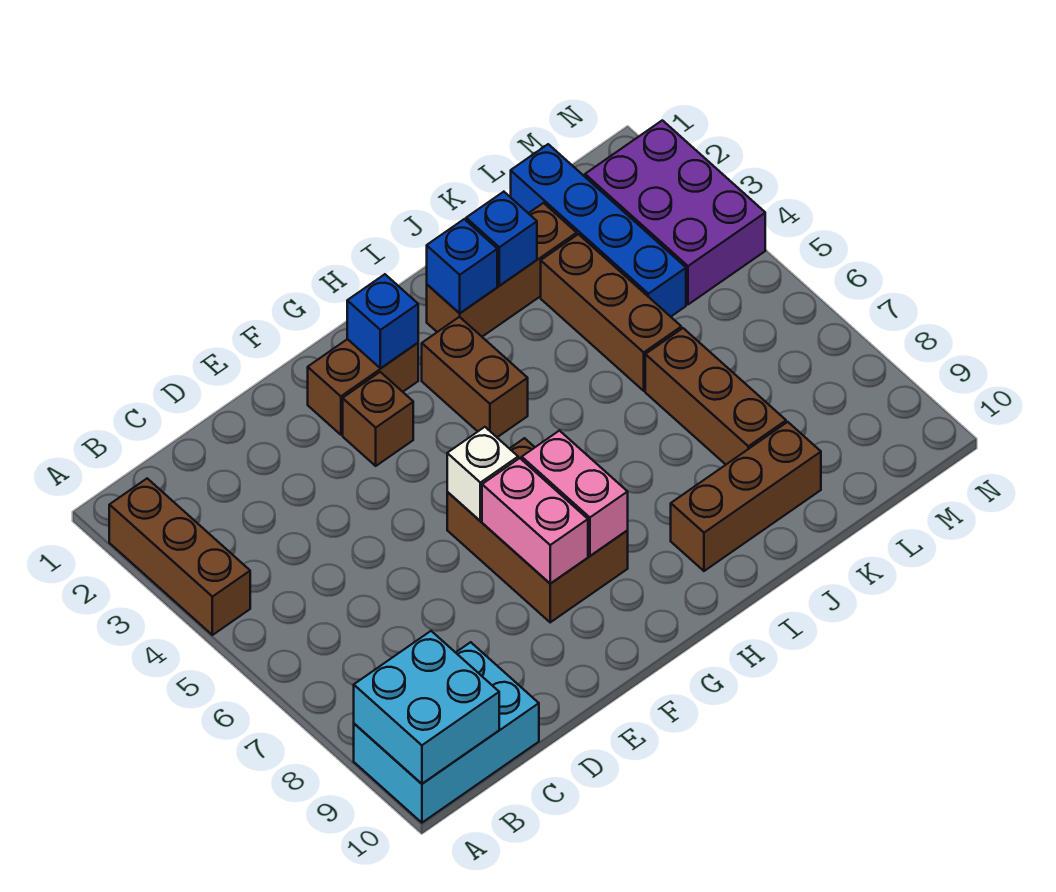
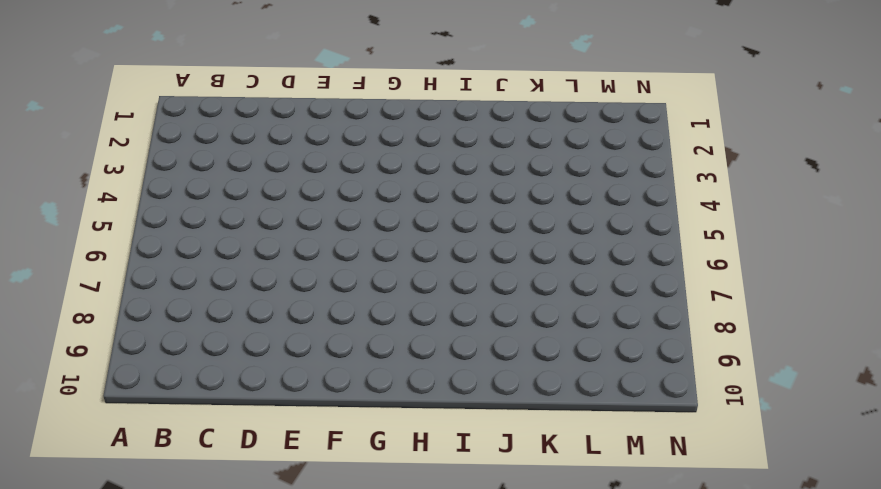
none -> brown brick A2:A4 level 1
none -> cyan brick A9:C10 level 1
none -> brown brick F2:G2 level 1

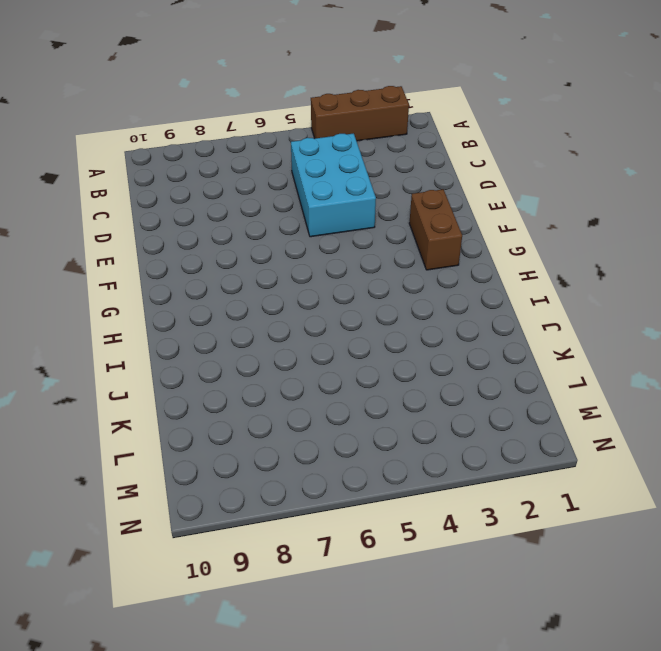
cyan brick C4:E5 level 1 -> cyan brick A9:C10 level 1
none -> brown brick F3 level 1
none -> brown brick F6:G8 level 1
none -> brown brick H3:H4 level 1

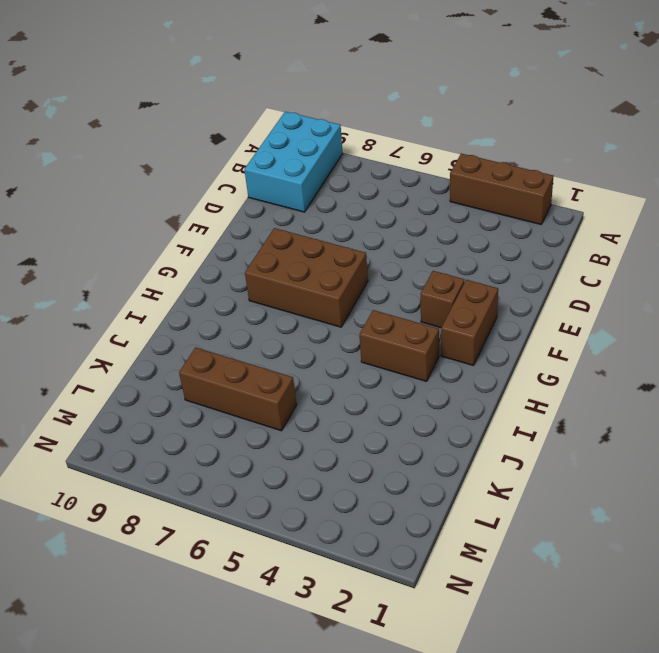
none -> brown brick I2:K2 level 1
none -> brown brick I9:K9 level 1
none -> brown brick K3:K5 level 1

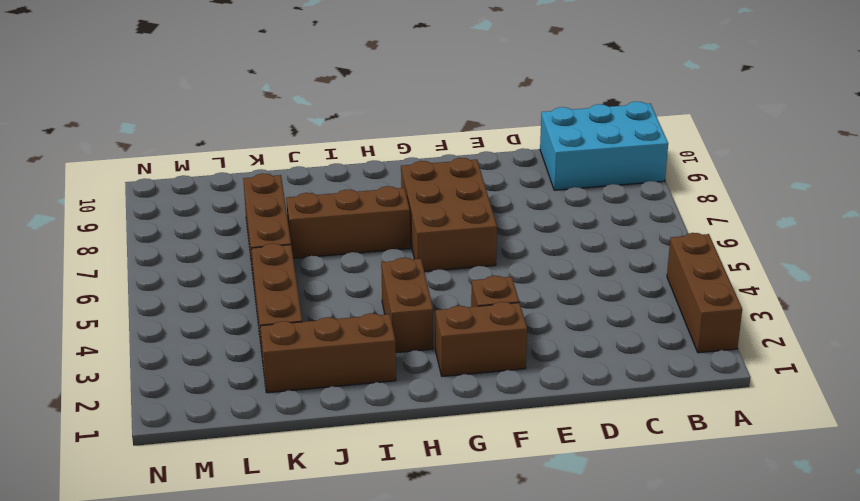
brown brick H7:J7 level 1 -> brown brick I9:K9 level 1
none -> blue brick L1:L4 level 1
none -> purple brick M2:N4 level 1
none -> cyan brick A9:B10 level 2

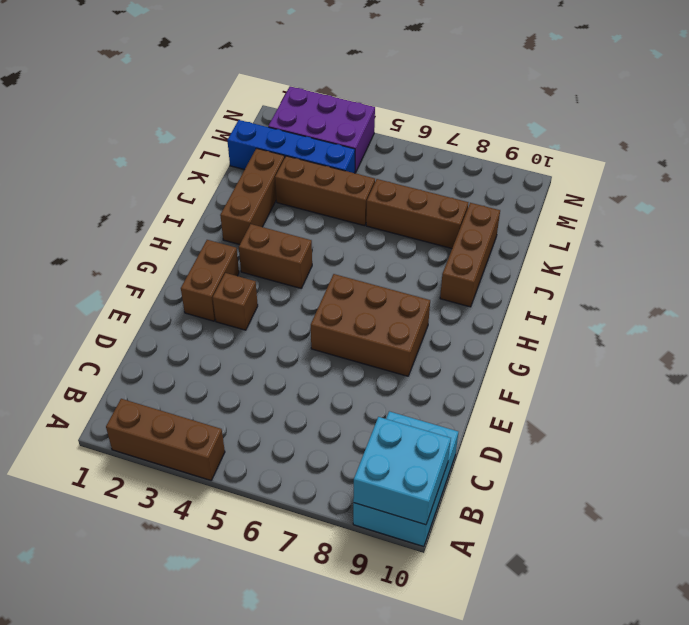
none -> white brick F6 level 2
none -> pink brick F7:F8 level 2
none -> blue brick G2 level 2

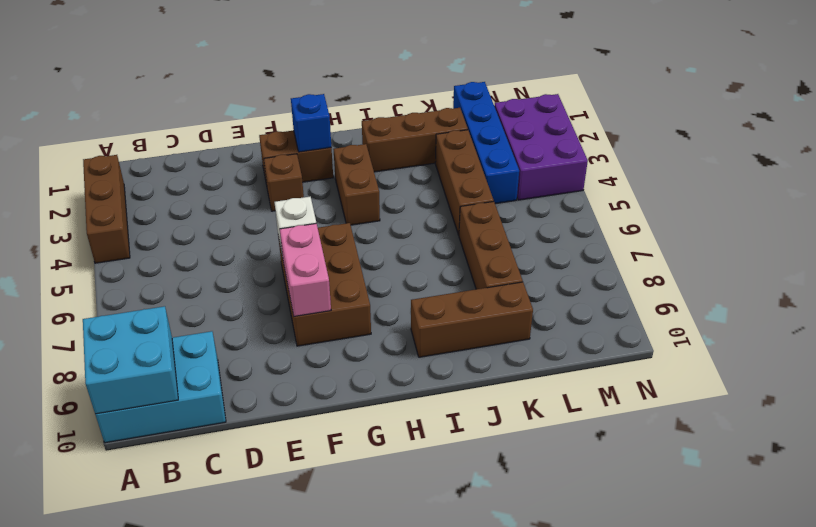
none -> pink brick G7:G8 level 2
none -> blue brick I2 level 2
none -> blue brick J2 level 2

